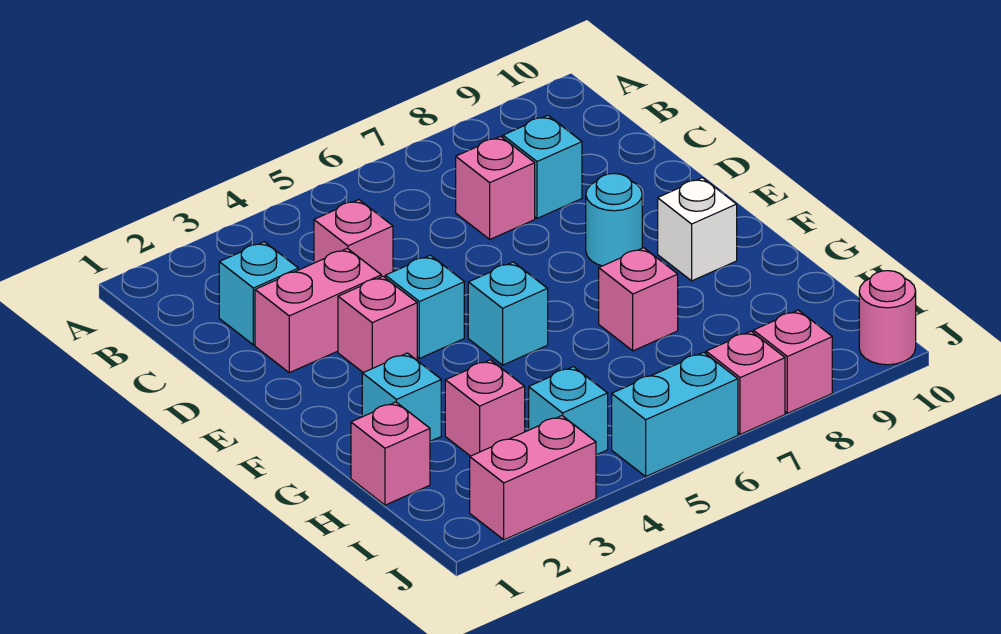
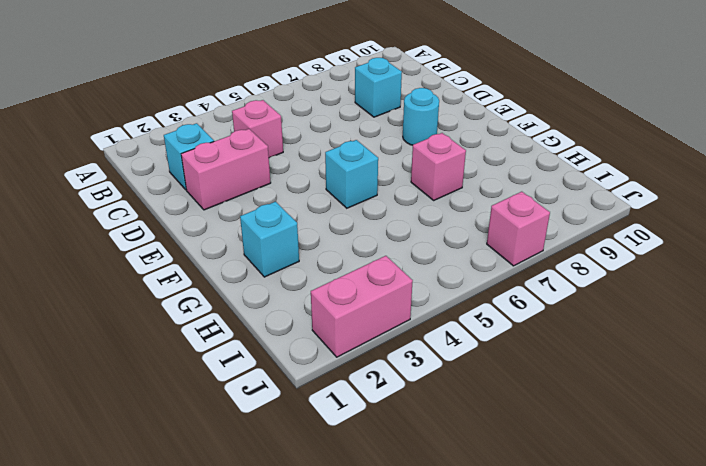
none -> pink brick C7 level 1
none -> pink brick E3 level 1
none -> cyan brick E4 level 1

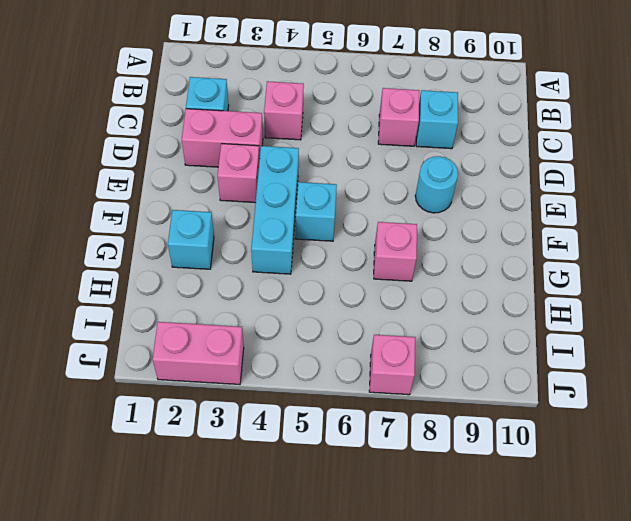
cyan brick E4:G4 level 1 -> cyan brick E4 level 1
none -> white brick F9 level 1
none -> pink brick H1 level 1
none -> pink brick H3 level 1

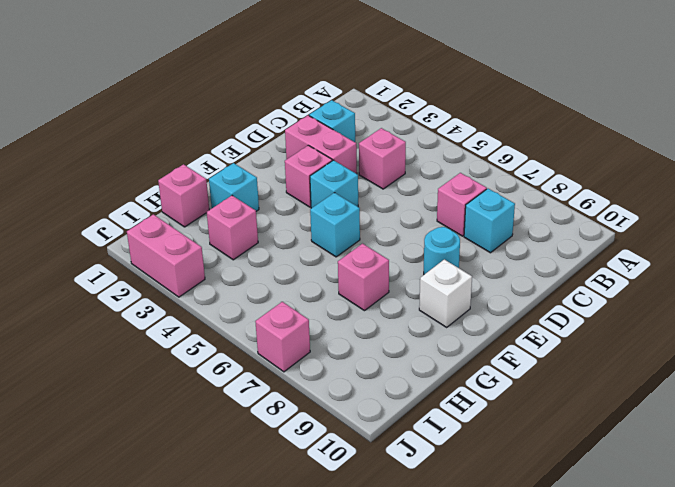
none -> cyan brick I4 level 1
none -> cyan brick J5:J6 level 1
none -> pink brick J8 level 1

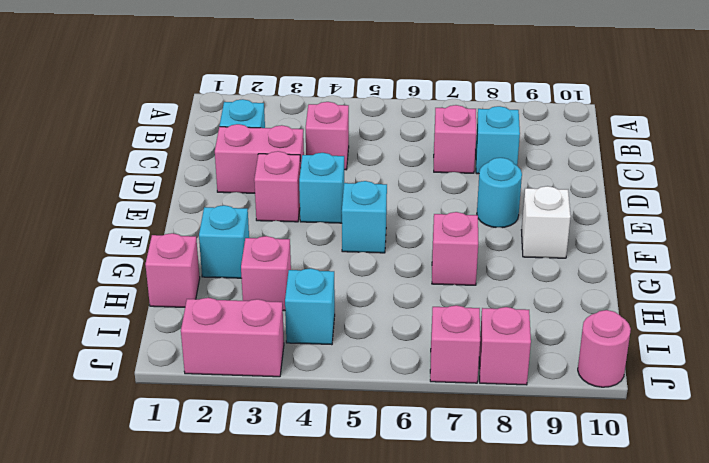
none -> cyan brick J5:J6 level 1

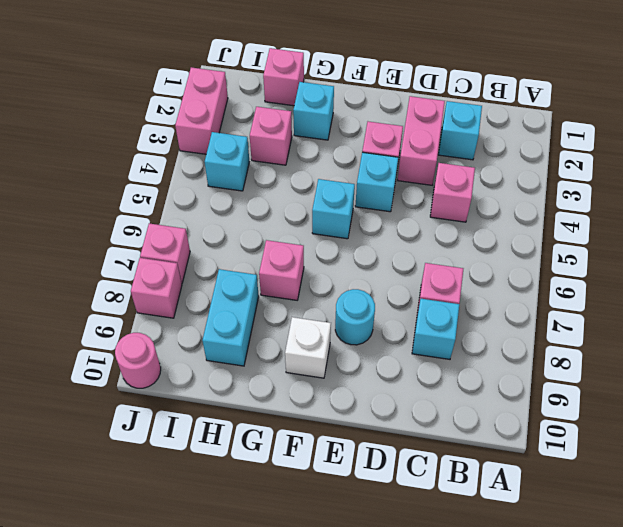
cyan brick H8:H9 level 1 -> cyan brick J5:J6 level 1

